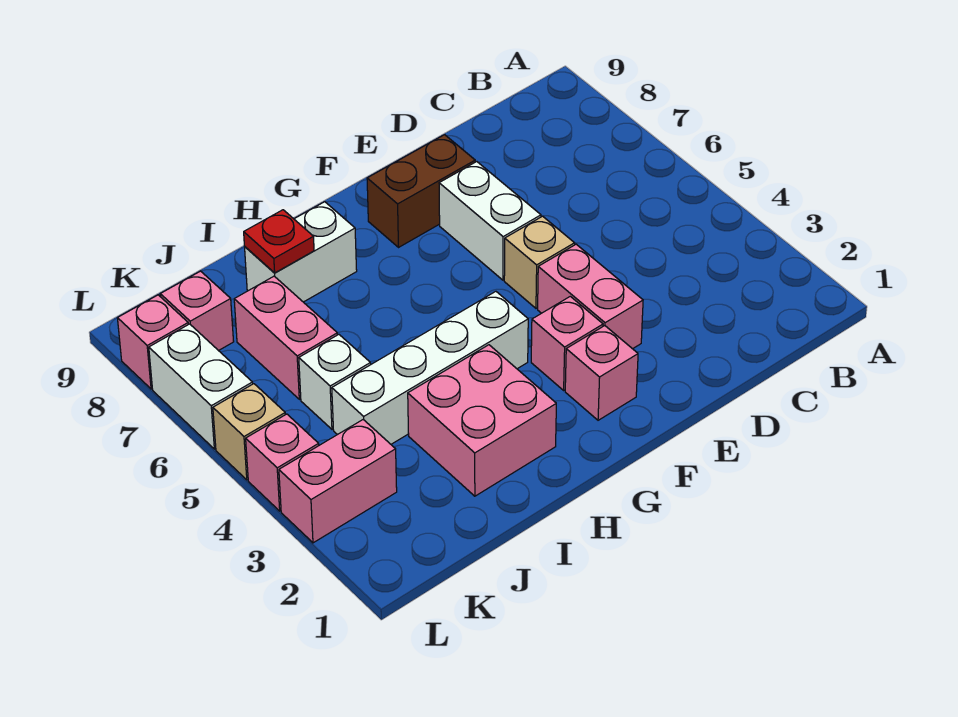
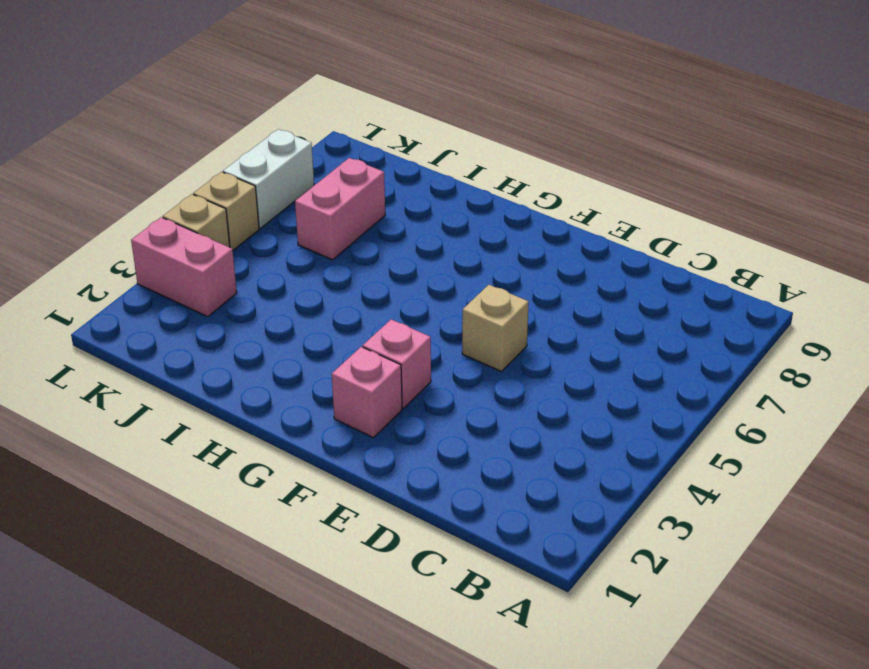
tan brick L4 level 1 -> pink brick L4 level 1
none -> pink brick E3:E4 level 1
none -> white brick E6:E7 level 1
none -> brown brick E8:F8 level 1

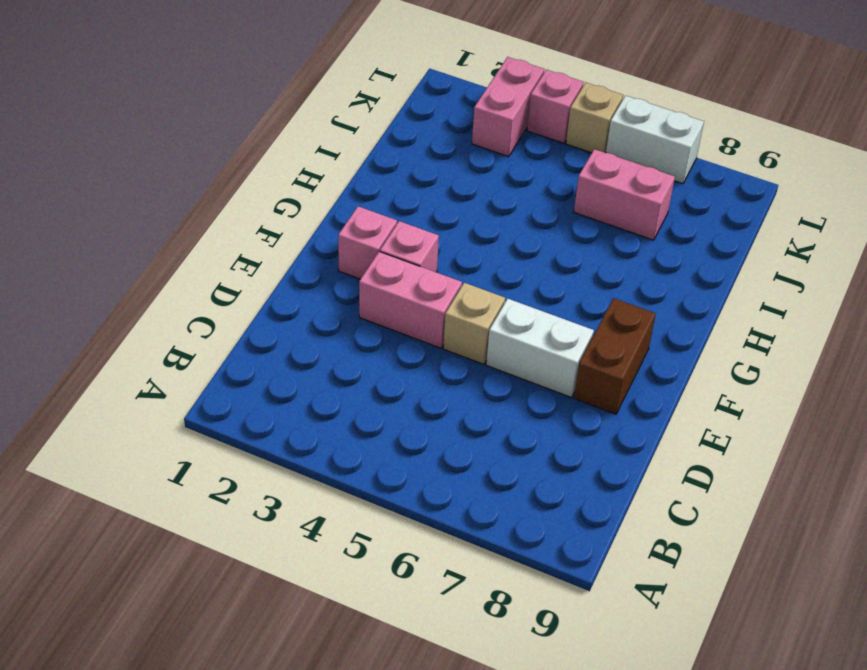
none -> white brick G4:J4 level 1
none -> pink brick H2:I3 level 1
none -> white brick H8:I8 level 1

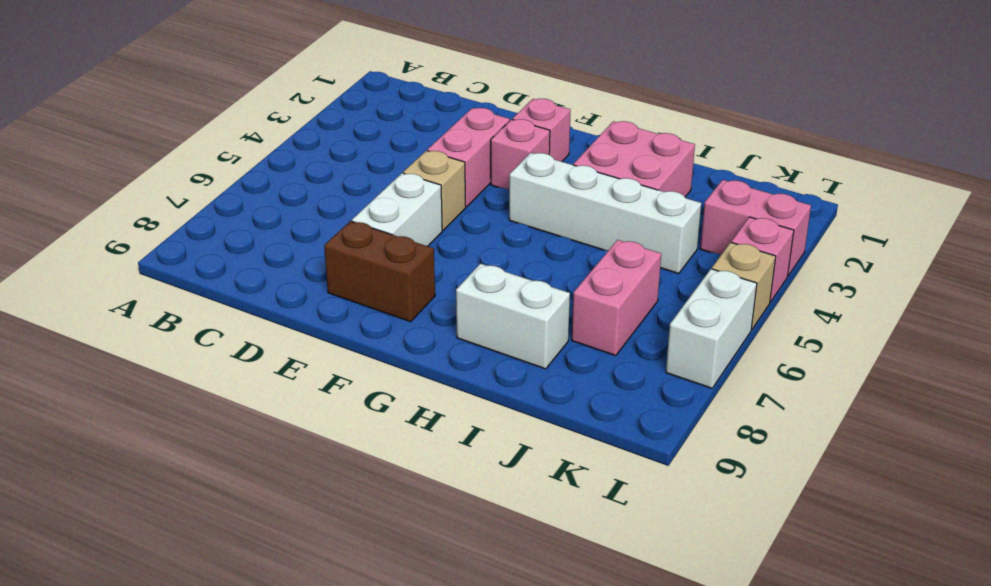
none -> white brick J5 level 1
none -> pink brick K8 level 1
none -> pink brick L8 level 1

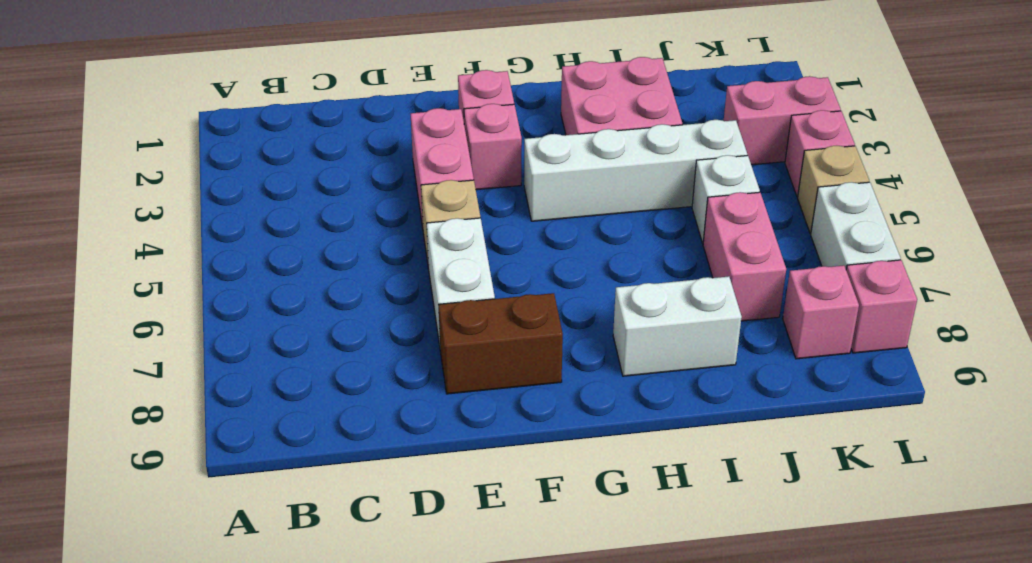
none -> red plate I8 level 2

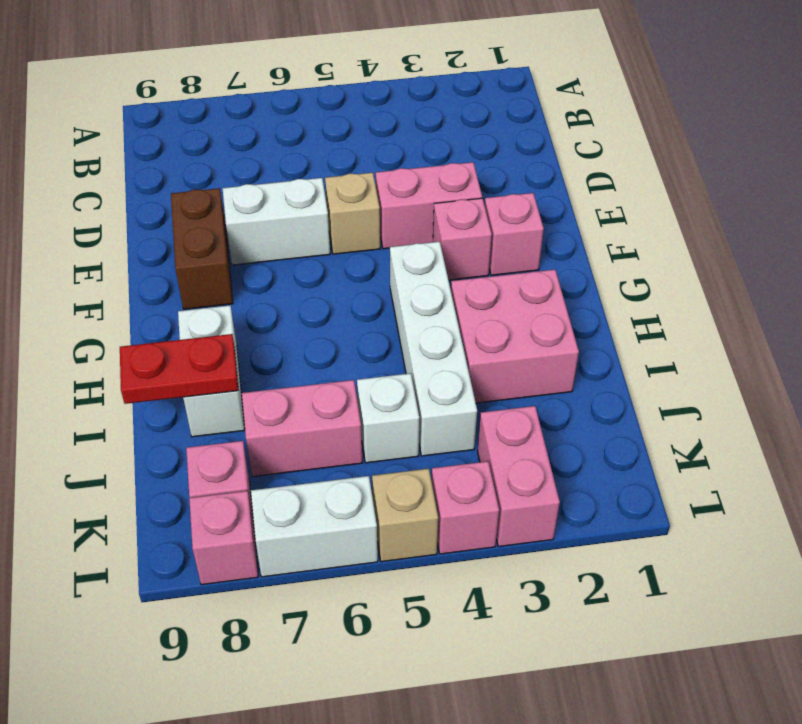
red plate I8:I9 level 2 -> red plate I8 level 2

